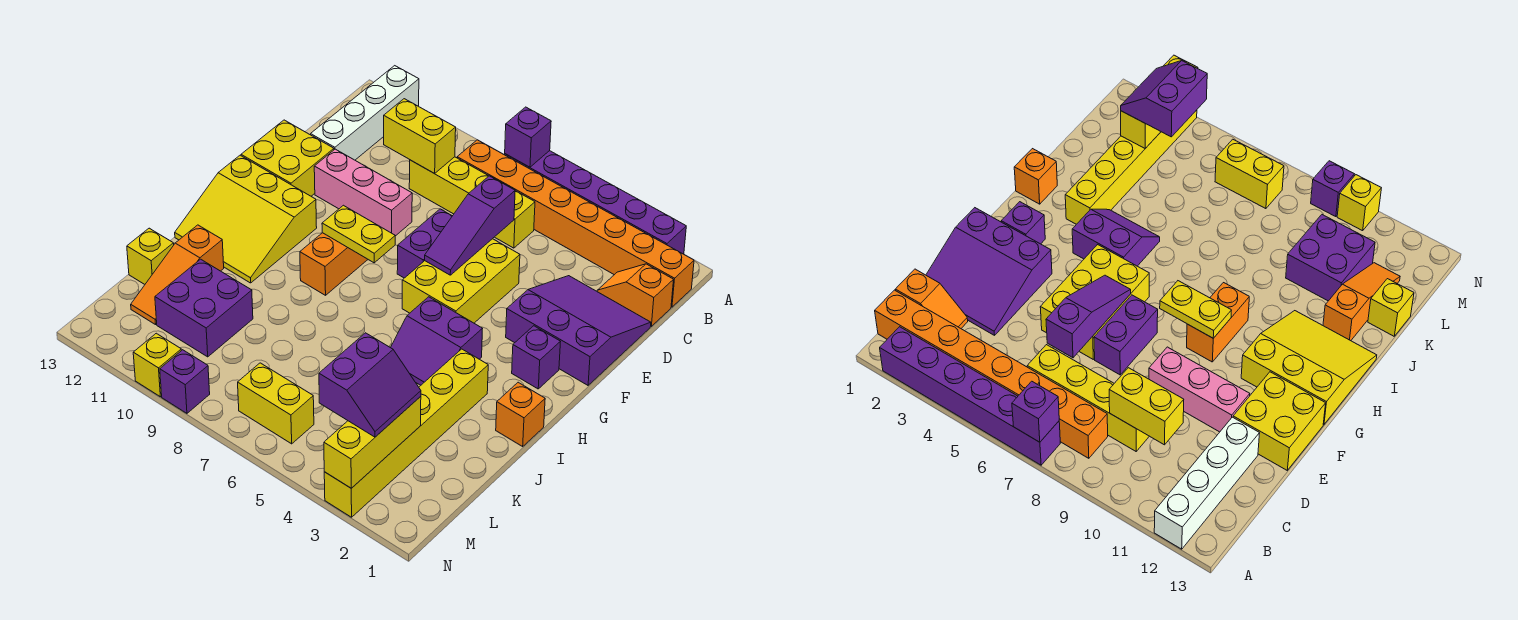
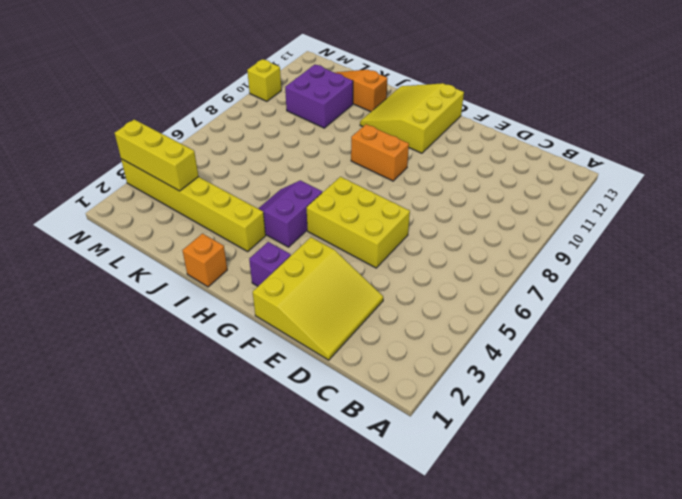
yellow slope D1:F3 level 1 top F -> purple slope D1:F3 level 1 top F
none -> purple brick A2:A7 level 1
none -> white brick A12:D12 level 1
none -> orange brick B1:B8 level 1

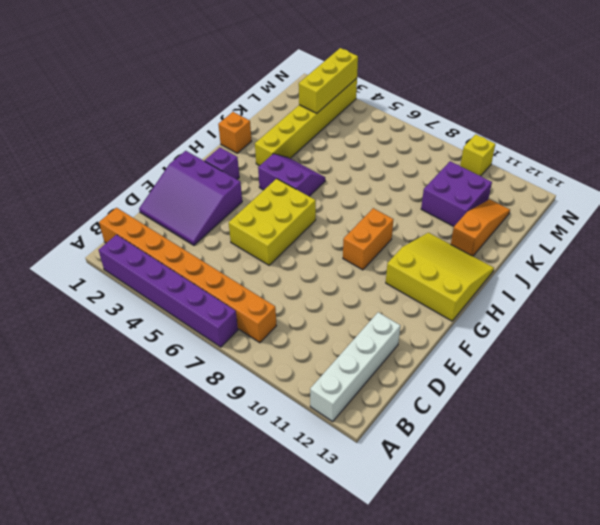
none -> orange slope C1:C2 level 1 top 1
none -> yellow brick C6:C9 level 1
none -> purple brick E7:F7 level 1

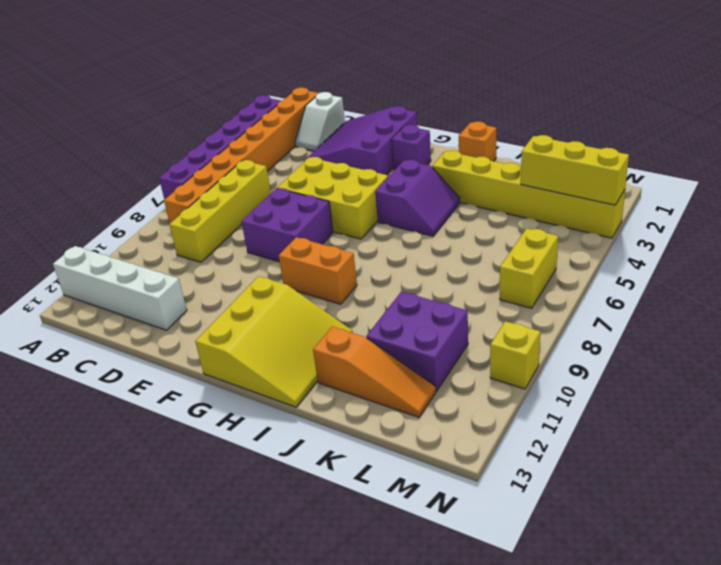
white slope C1:C2 level 1 top 1 -> orange slope C1:C2 level 1 top 1
purple brick E7:F8 level 1 -> purple brick E7:F7 level 1
none -> pink brick E9:E11 level 1
none -> yellow brick E12:F13 level 1
none -> yellow brick K13 level 1

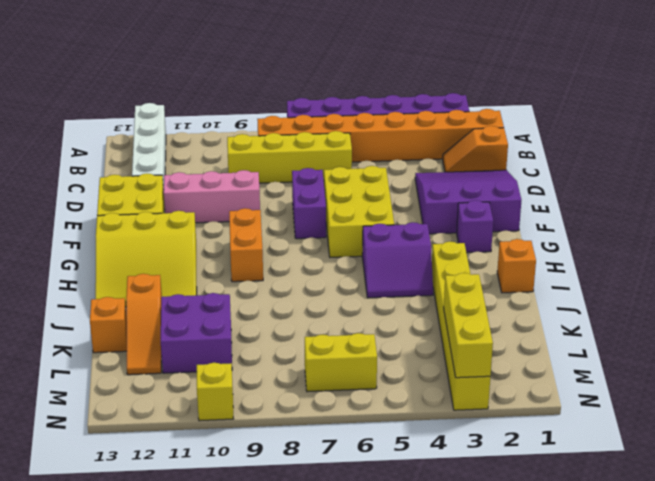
orange brick K13 level 1 -> yellow brick K13 level 1
none -> purple brick N9 level 1
none -> purple brick A7 level 2
none -> yellow brick C9:C10 level 2

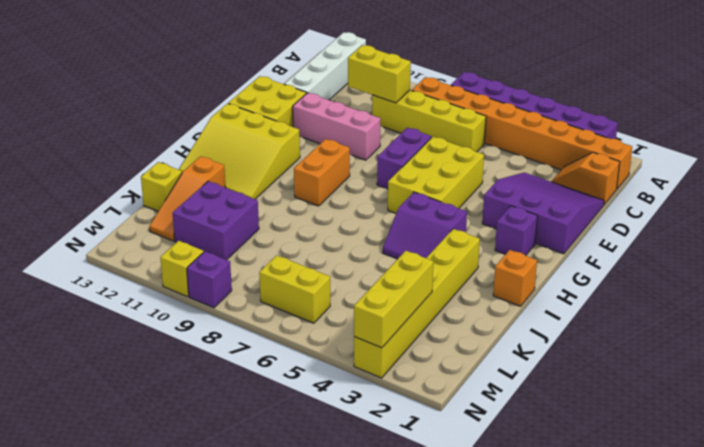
none -> purple brick A7 level 2
none -> purple slope D6:F6 level 2 top D
none -> yellow plate G8:G9 level 2

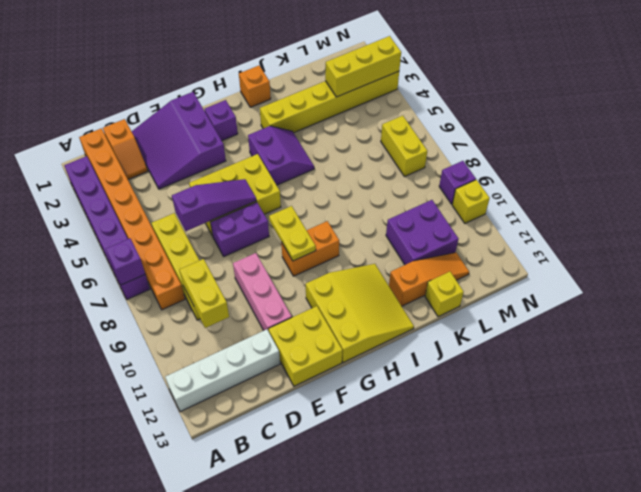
none -> purple slope L3:M4 level 3 top 4

